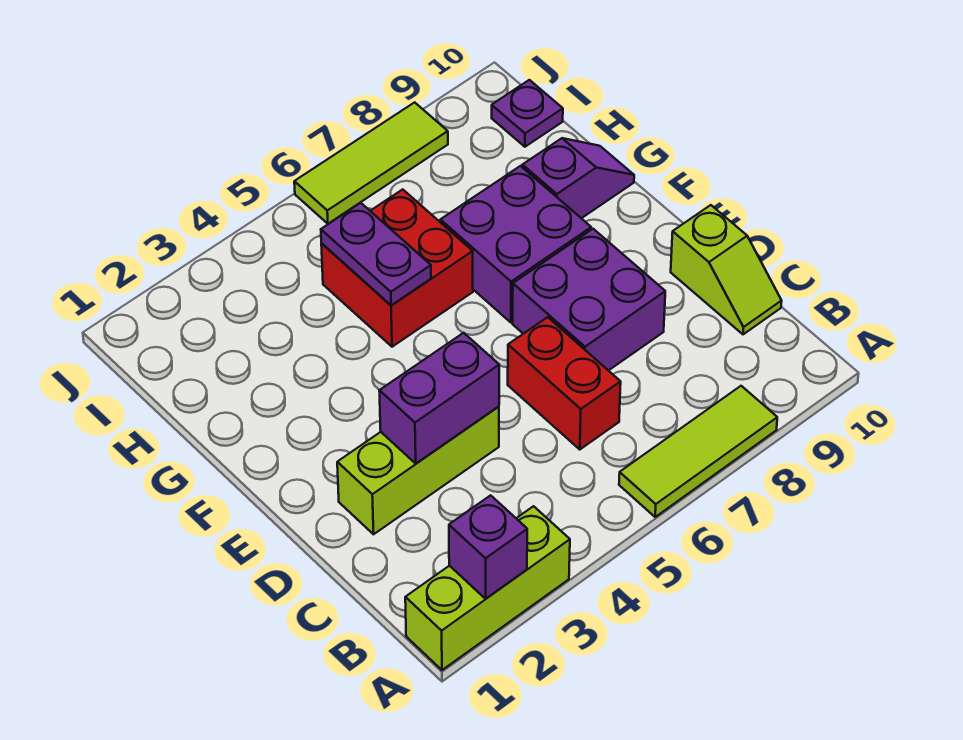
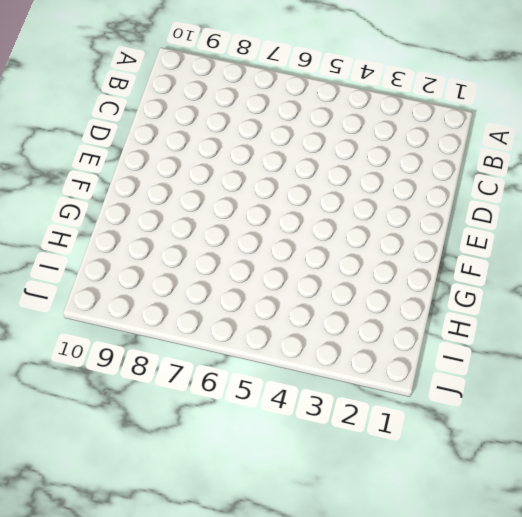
none -> lime brick A1:A3 level 1
none -> lime tile A6:A8 level 1
none -> red brick C6:D6 level 1

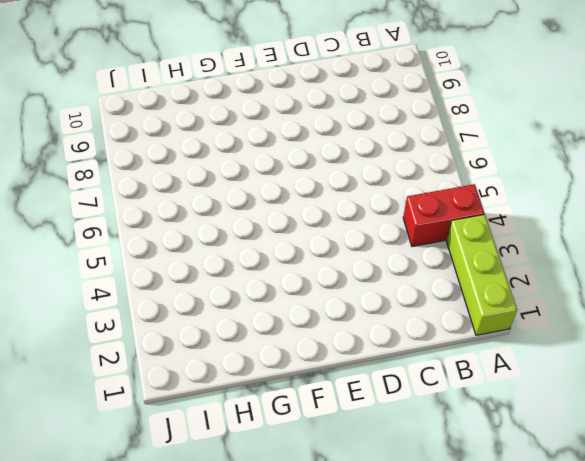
red brick A4:B4 level 1 -> red brick C6:D6 level 1
none -> lime tile A6:A8 level 1
none -> lime slope C10:D10 level 1 top D
none -> lime brick D2:D4 level 1

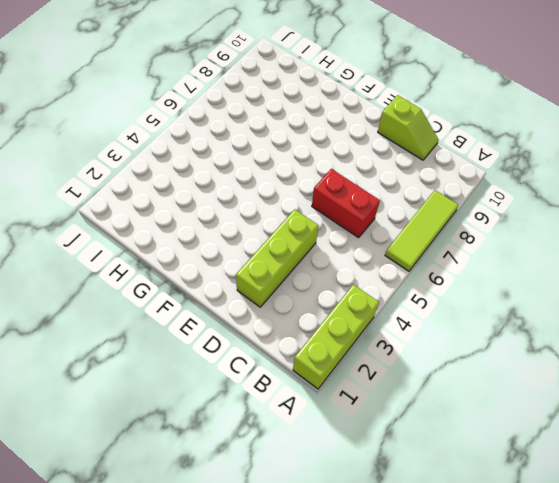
none -> purple brick D7:E8 level 1
none -> purple brick F7:G8 level 1
none -> red brick G5:H6 level 1

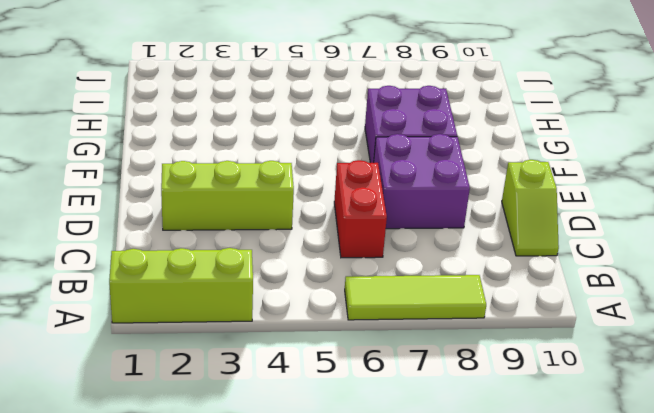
none -> red brick G5:H6 level 1
none -> purple slope G9:G10 level 1 top 9
none -> purple plate I10 level 1

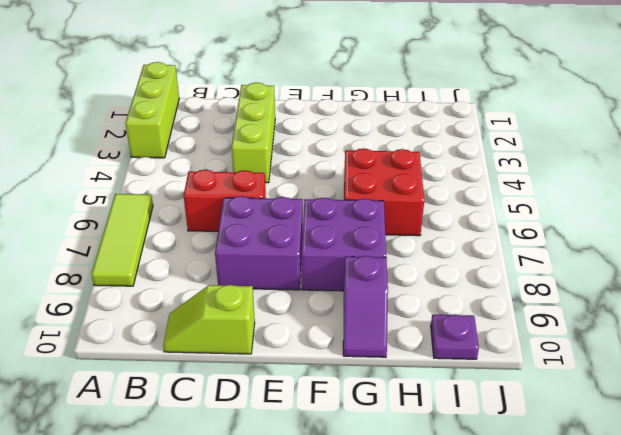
none -> lime tile J6:J8 level 1
none -> purple brick A2 level 2
none -> purple brick D3:D4 level 2

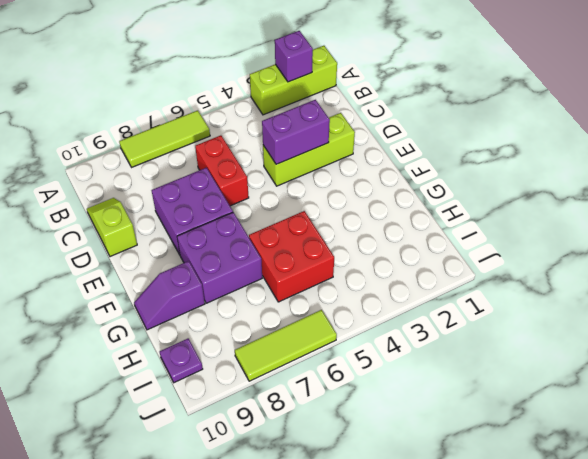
none -> purple plate G5:H5 level 2

